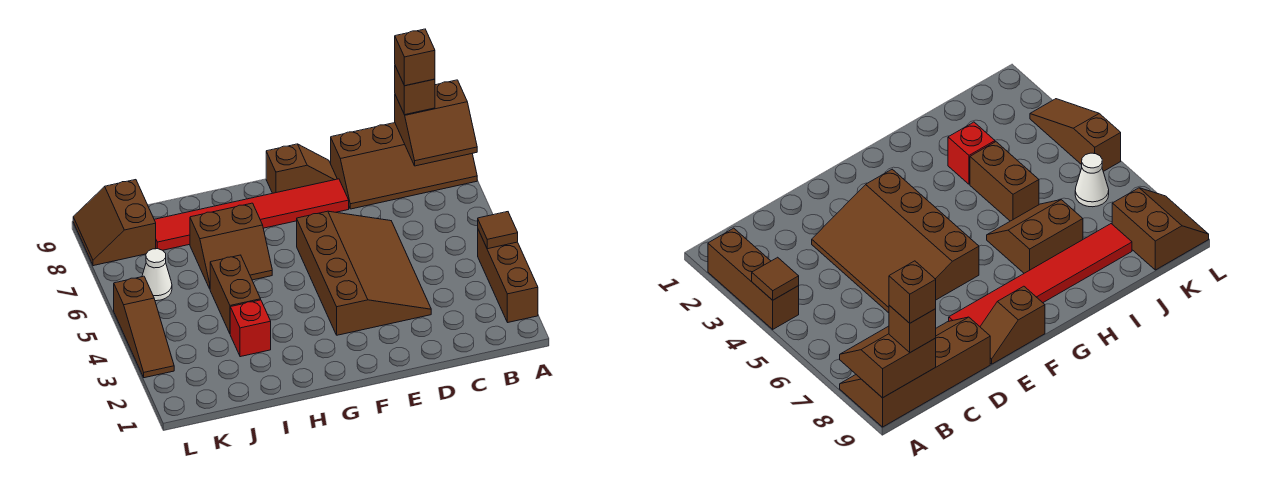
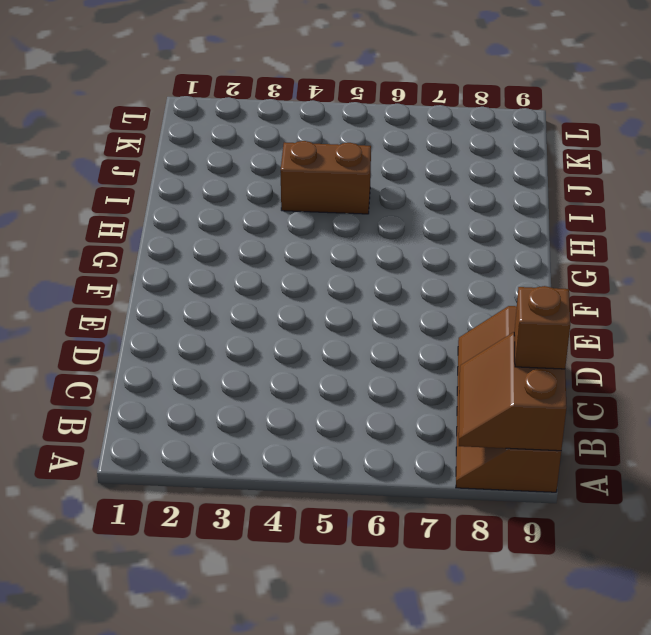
none -> brown brick A2:A4 level 1
none -> brown slope D3:F6 level 1 top F
none -> red tile E8:J8 level 1

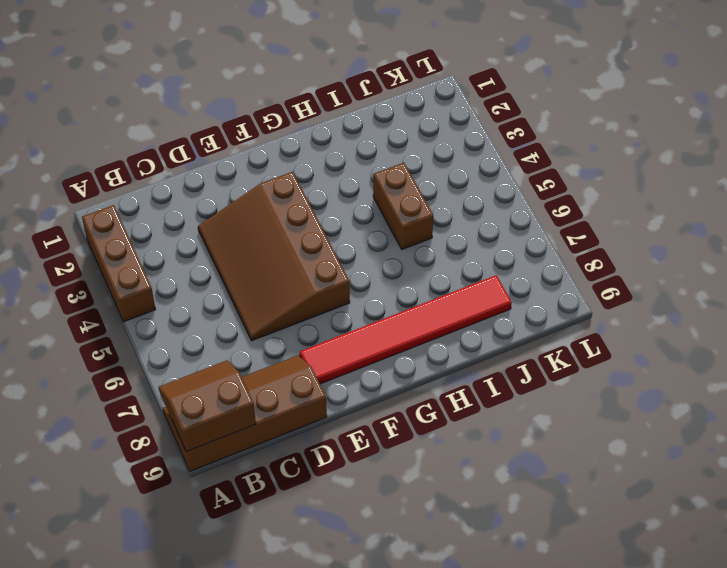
none -> brown slope E9:F9 level 1 top F
none -> brown slope H6:I7 level 1 top 7
none -> red brick I3 level 1

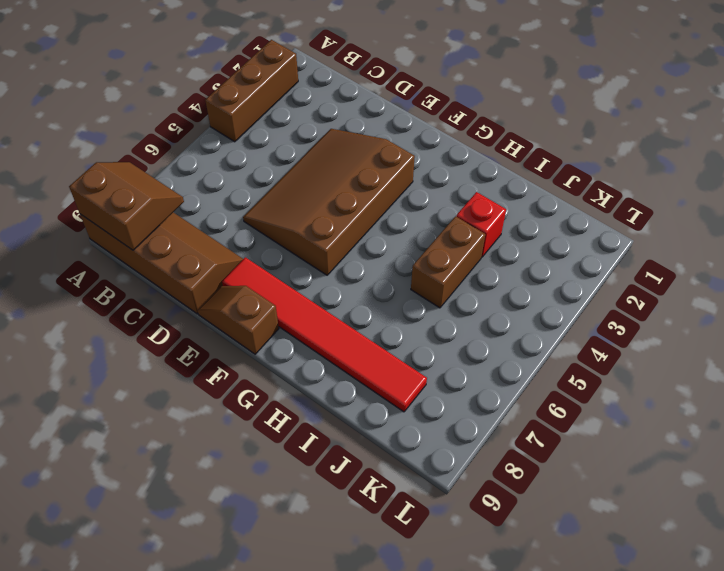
none -> brown slope H6:I7 level 1 top 7
none -> white cone K6 level 1
none -> brown slope K8:L9 level 1 top K

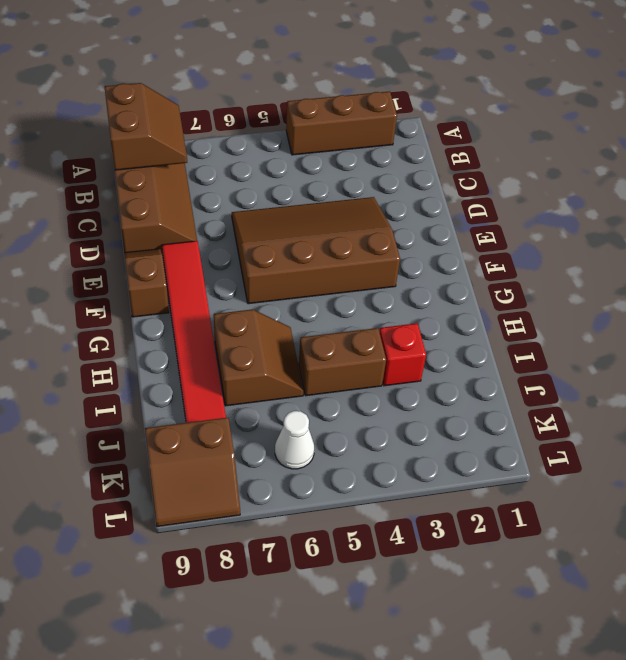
none -> brown slope L3:L5 level 1 top 5
none -> brown tile A4 level 2
none -> brown brick B9 level 3

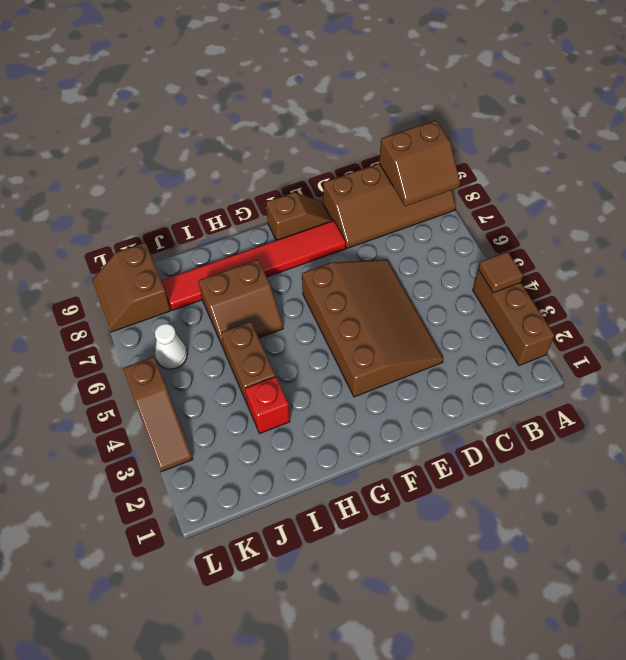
none -> brown brick B9 level 3
none -> brown brick B9 level 4

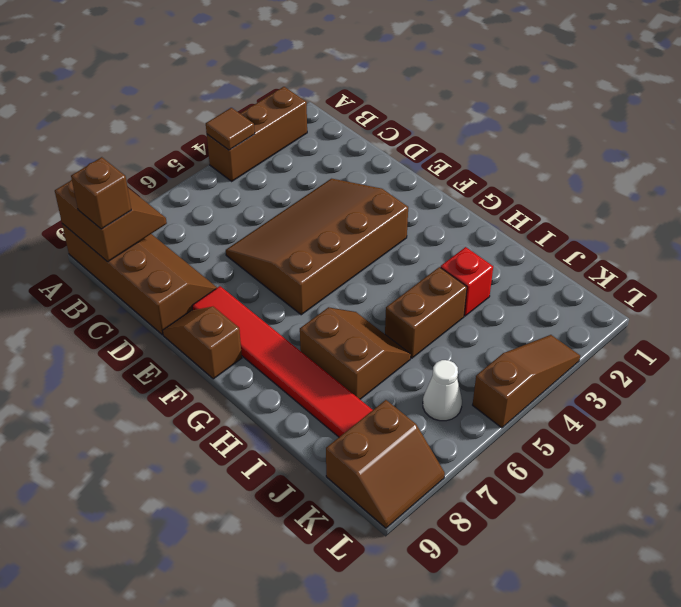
none -> brown brick B9 level 4

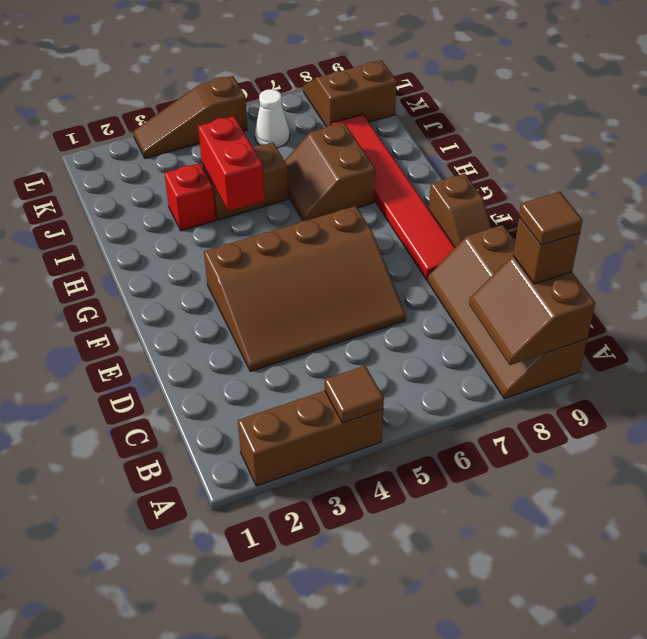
brown tile B9 level 4 -> brown brick B9 level 4
red brick H4:I4 level 2 -> none

